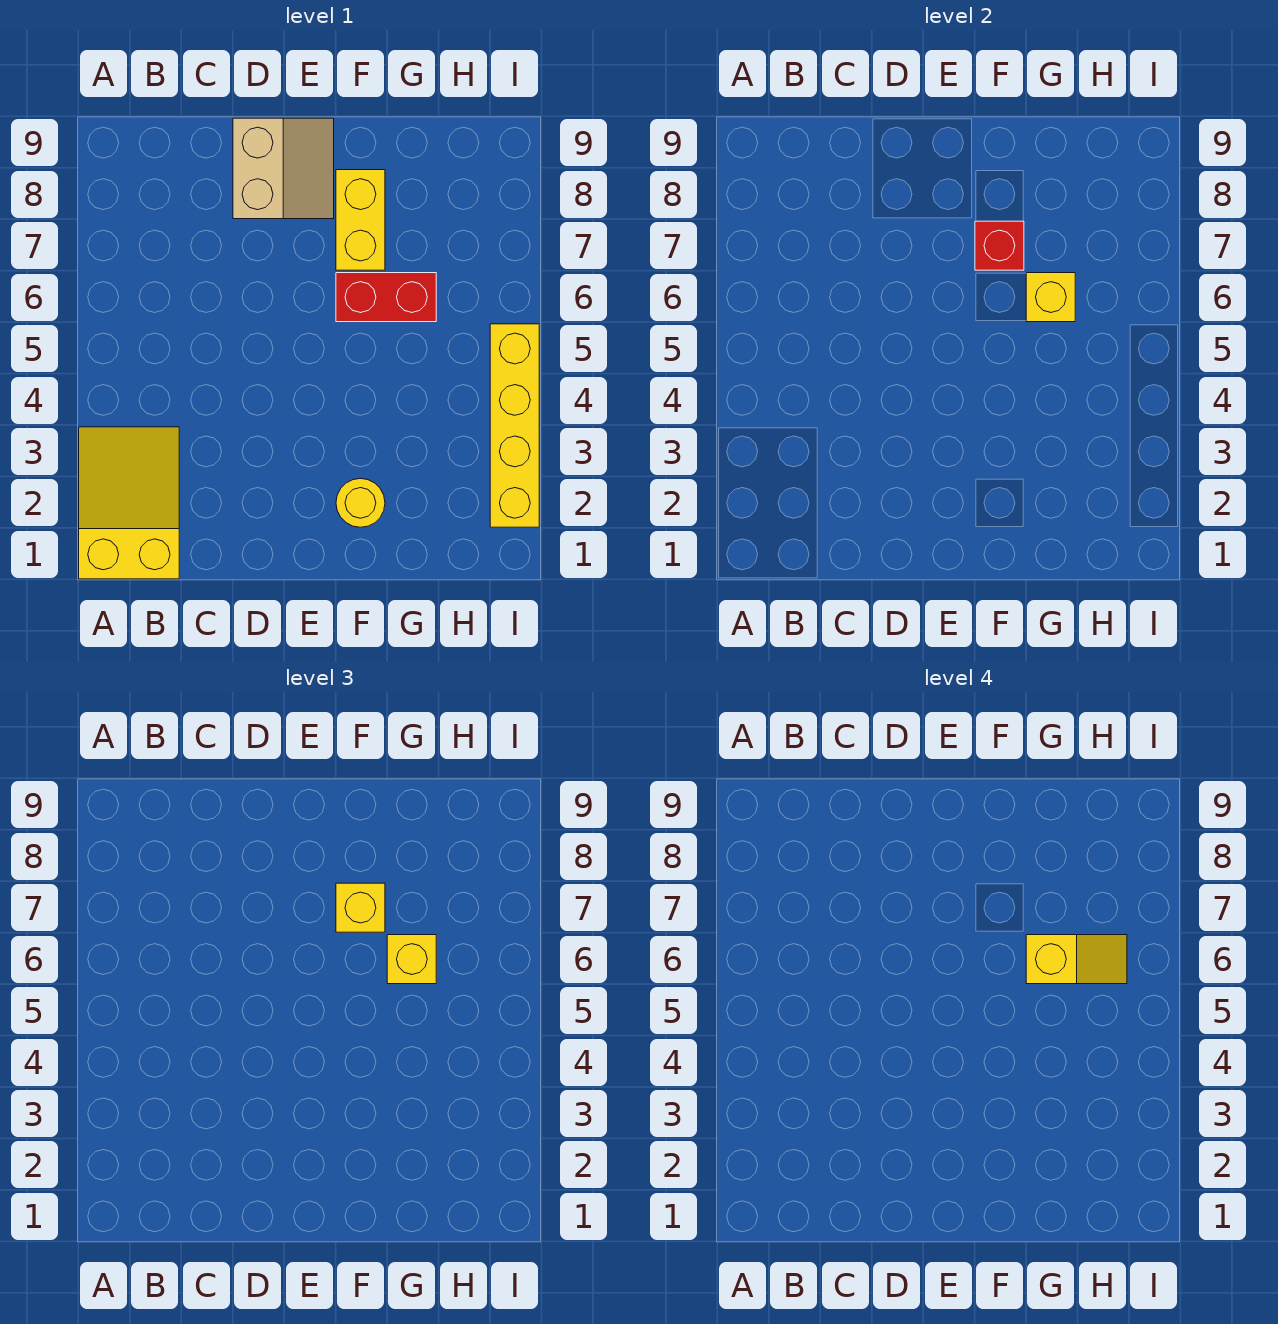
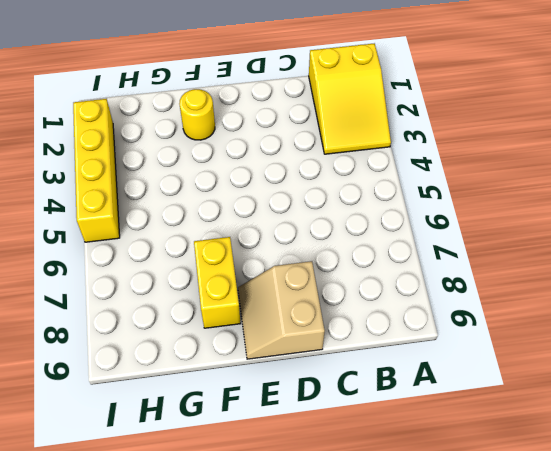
none -> red brick F6:G6 level 1
none -> red brick F7 level 2

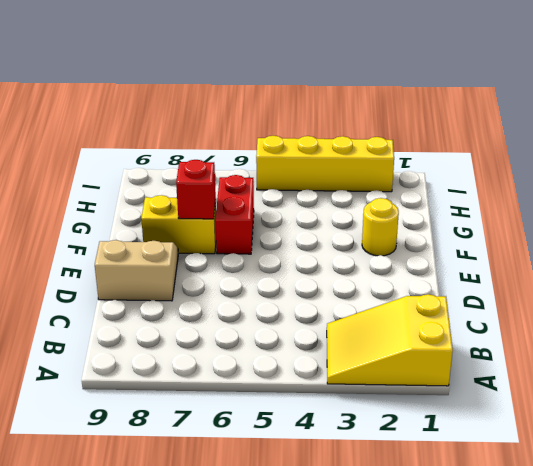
none -> yellow brick G6 level 2
none -> yellow brick F7 level 3

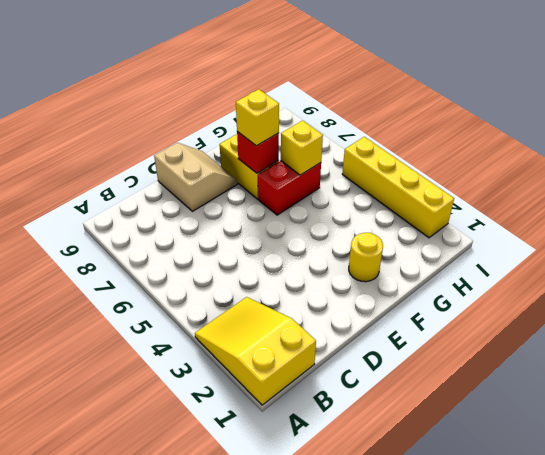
none -> yellow brick G6 level 3
none -> yellow slope G6:H6 level 4 top G

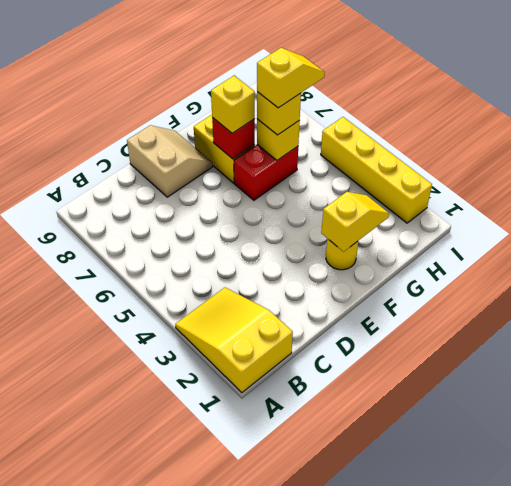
yellow slope F2:G2 level 2 top F -> none

